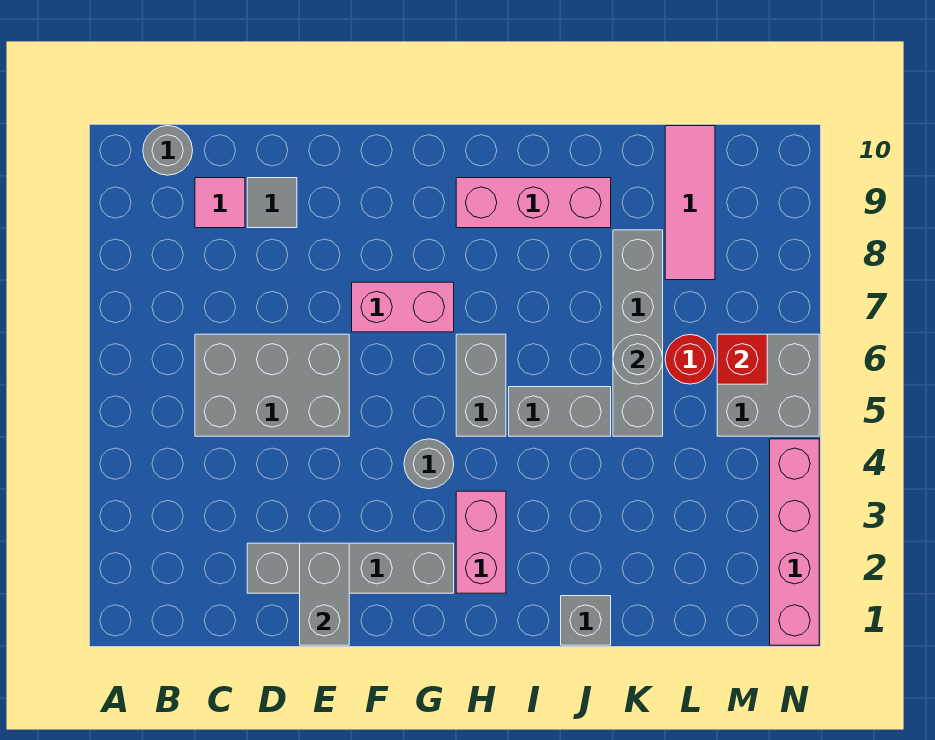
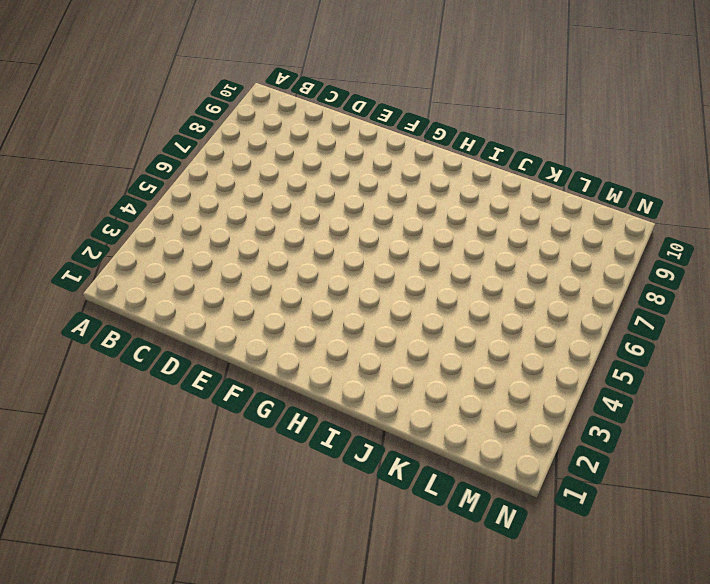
none -> grey round brick B10 level 1
none -> grey brick C5:E6 level 1
none -> pink tile C9 level 1

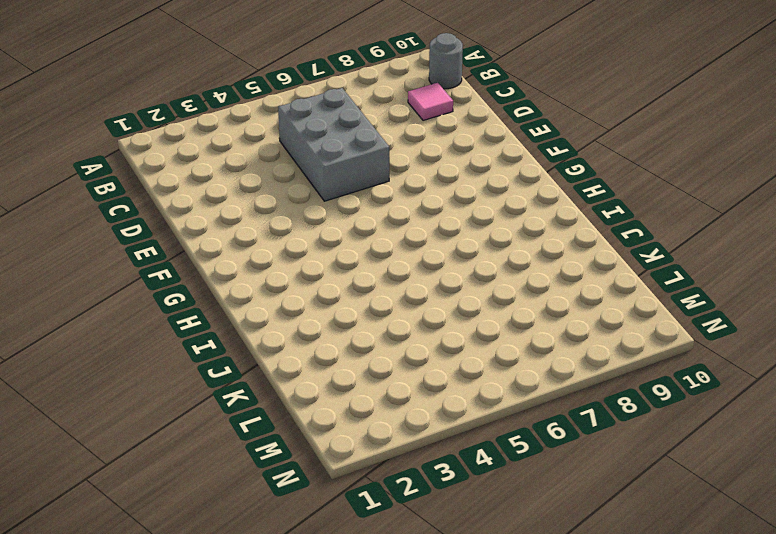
none -> grey brick D2:G2 level 1
none -> grey tile D9 level 1
none -> pink brick F7:G7 level 1

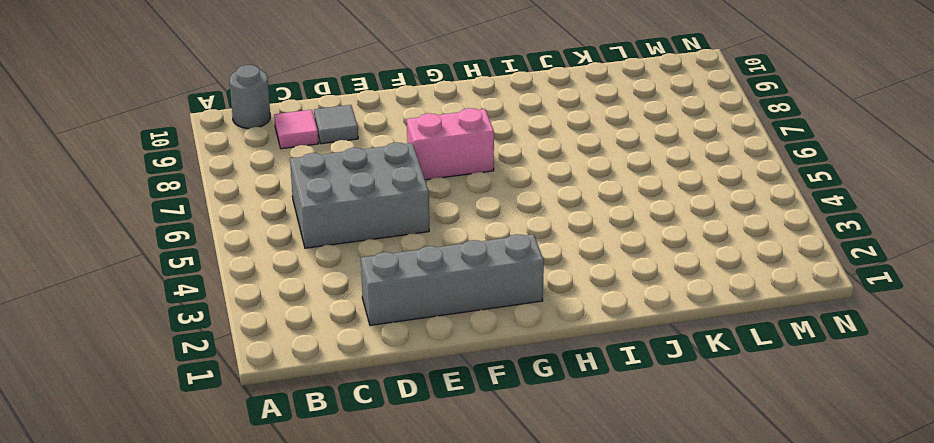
none -> grey round brick G4 level 1
none -> pink brick H2:H3 level 1
none -> grey brick H5:H6 level 1

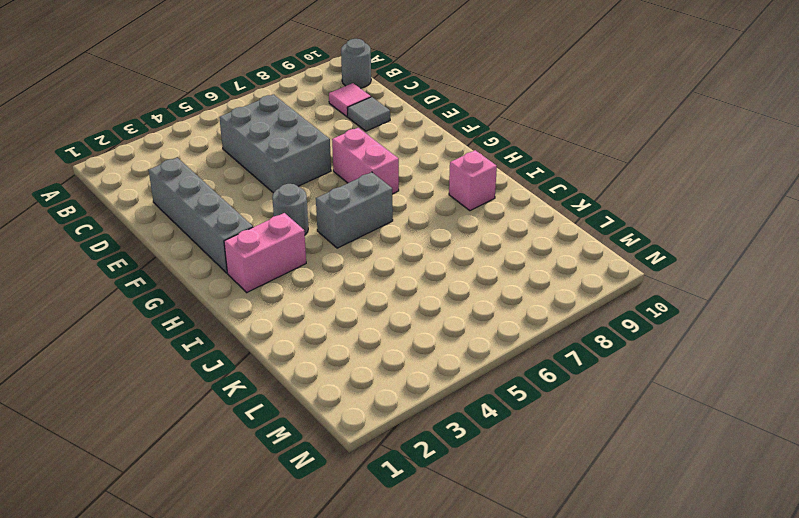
pink brick I9 level 1 -> pink brick H9:J9 level 1
none -> grey brick I5:J5 level 1
none -> grey brick J1 level 1
none -> grey brick K5:K8 level 1

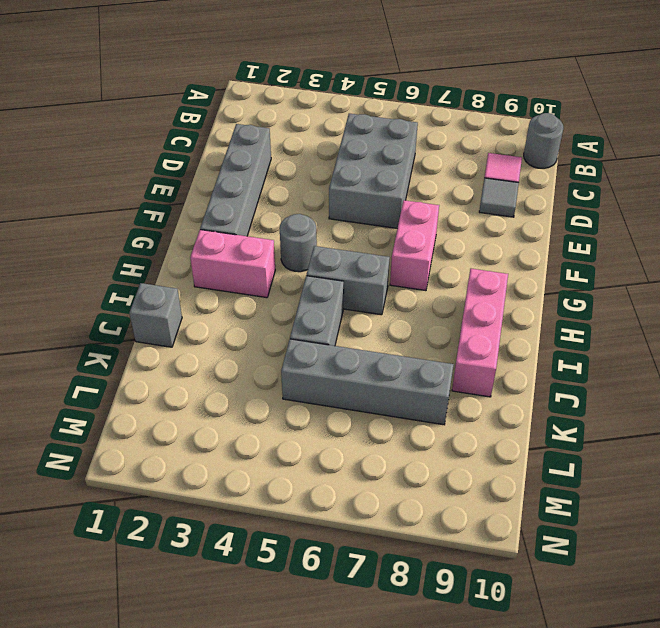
none -> red round brick L6 level 1
none -> pink tile L8:L10 level 1
none -> grey brick M5:N6 level 1

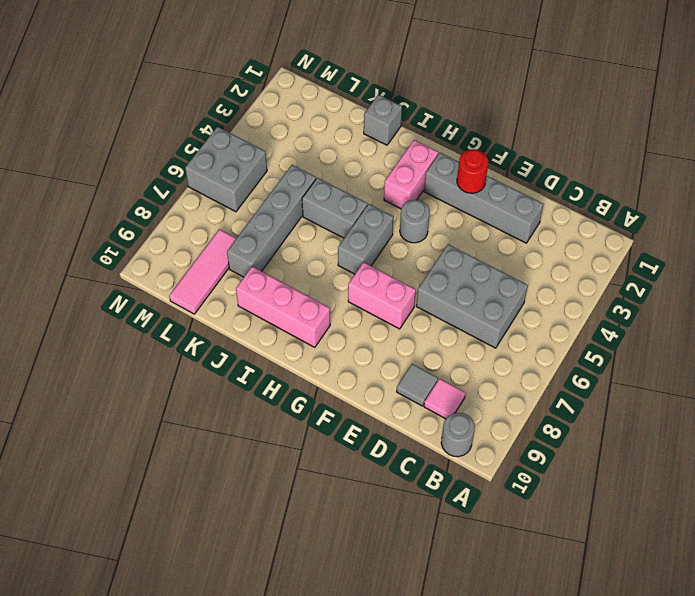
red round brick F2 level 2 -> red round brick L6 level 1
none -> pink brick N1:N4 level 1
none -> grey brick E1:E2 level 2
none -> grey round brick K6 level 2

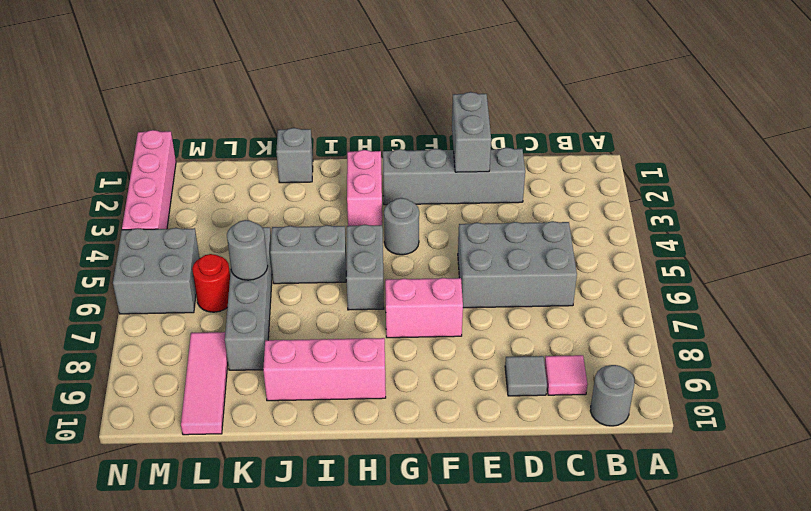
none -> red brick M6 level 2

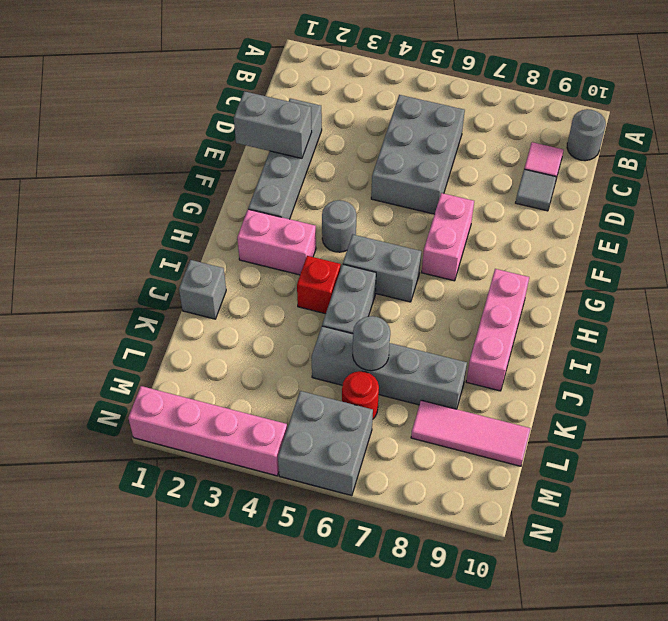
red brick I4 level 1 -> red brick M6 level 2

